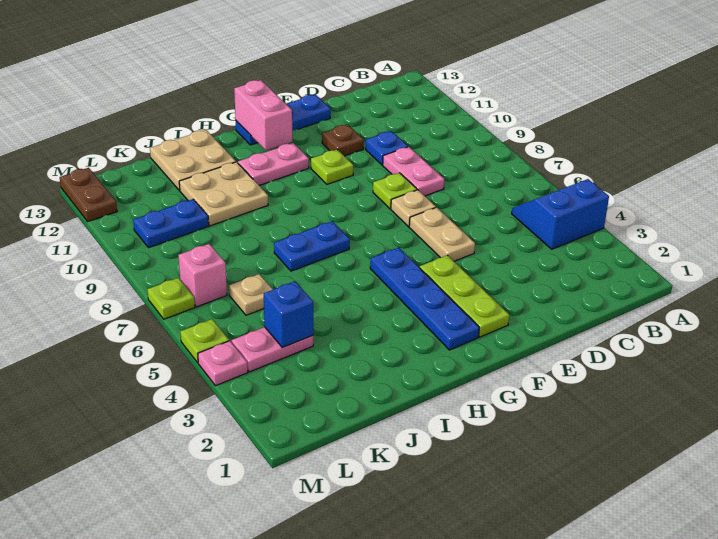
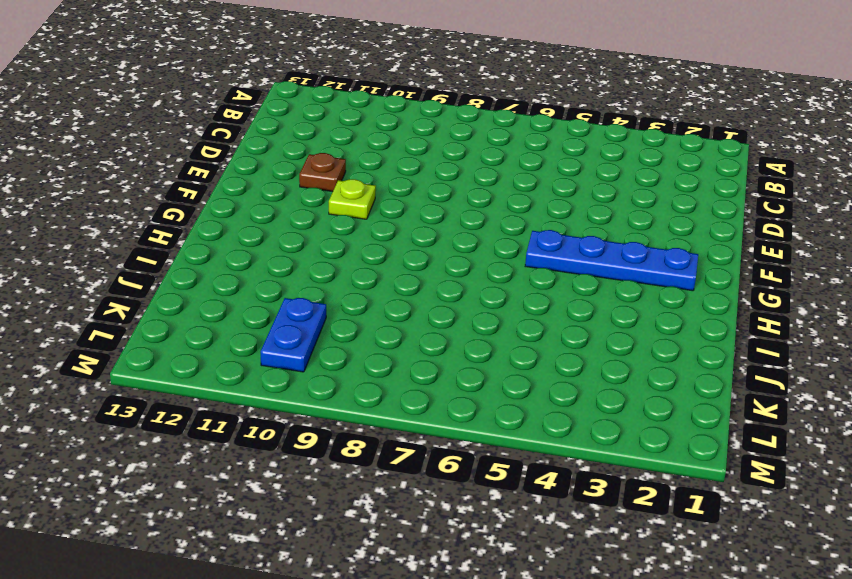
none -> blue slope A4:B5 level 1 top 4
none -> pink plate D8:D9 level 1
none -> blue plate D10 level 1

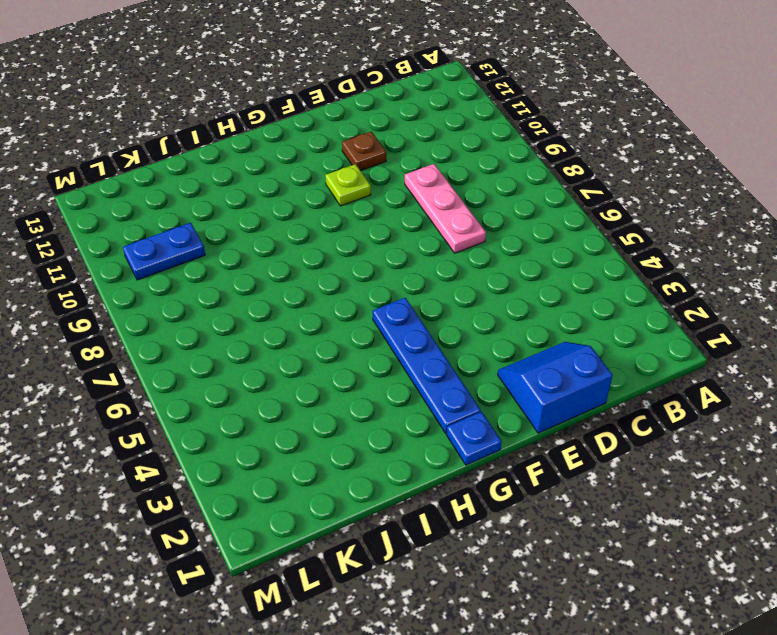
blue slope D1:E2 level 1 top 1 -> blue slope A4:B5 level 1 top 4
pink plate D7:D9 level 1 -> pink plate D8:D9 level 1
blue plate G1 level 1 -> blue plate D10 level 1
none -> tan plate E5:E6 level 1
none -> tan plate E7 level 1
none -> lime plate E8 level 1

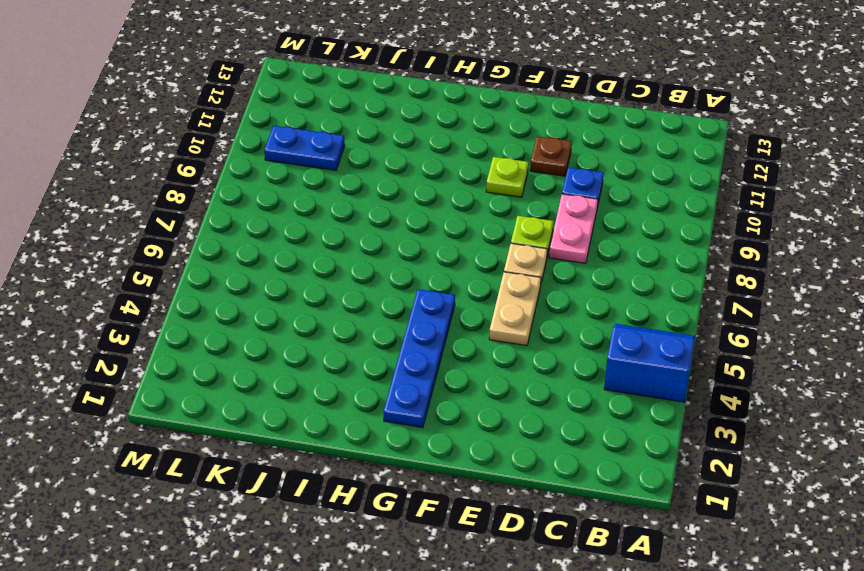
none -> blue plate E13:G13 level 1
none -> lime plate F2:F4 level 1
none -> pink plate G11:H11 level 1

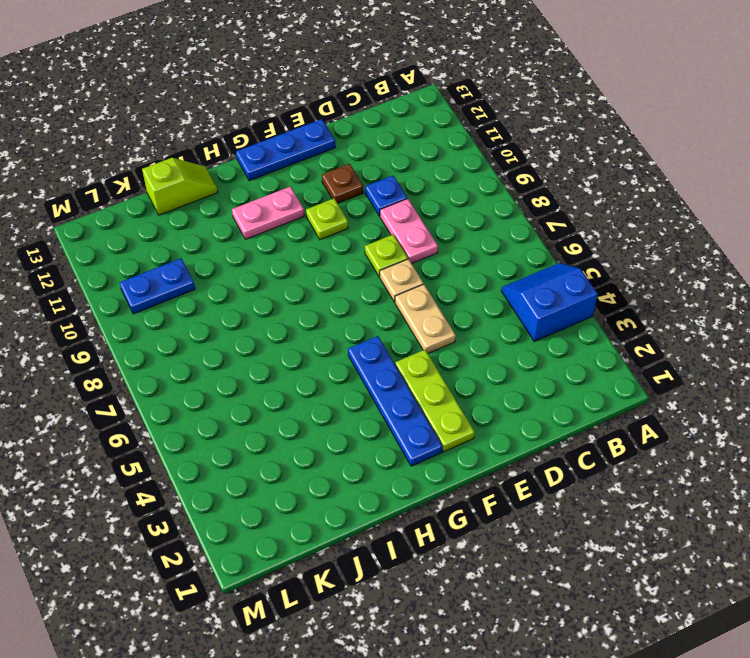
lime slope I13:J13 level 1 top J -> tan plate I12:J13 level 1
none -> blue plate H7:I7 level 1
none -> tan plate I10:J11 level 1
none -> pink plate K4:L4 level 1

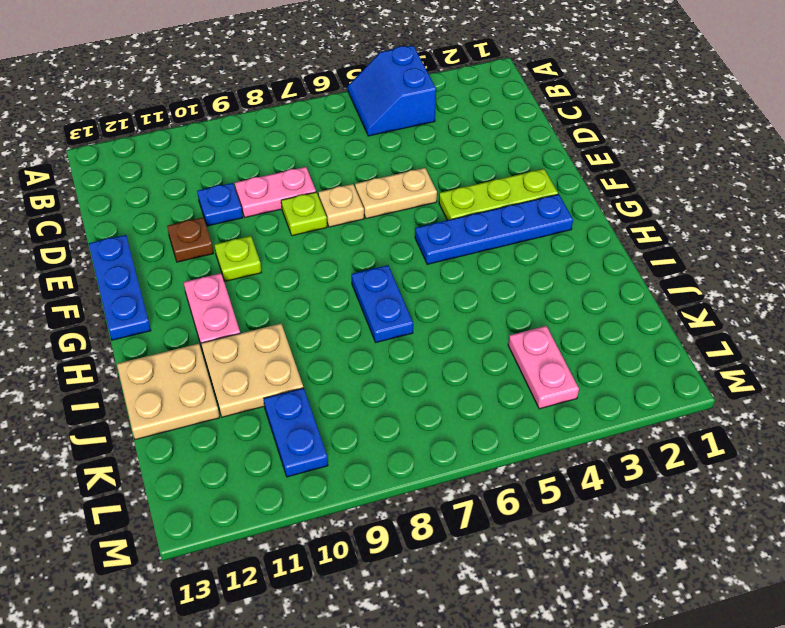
none -> tan plate K6 level 1
none -> pink brick L7 level 1
none -> pink plate M4 level 1

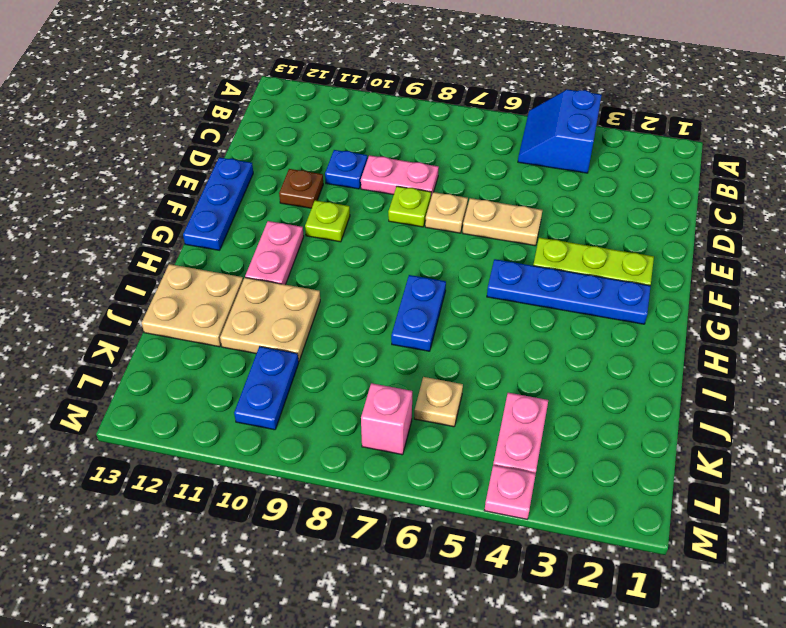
none -> lime plate M5 level 1
none -> lime plate M7 level 1
none -> brown plate M12:M13 level 1

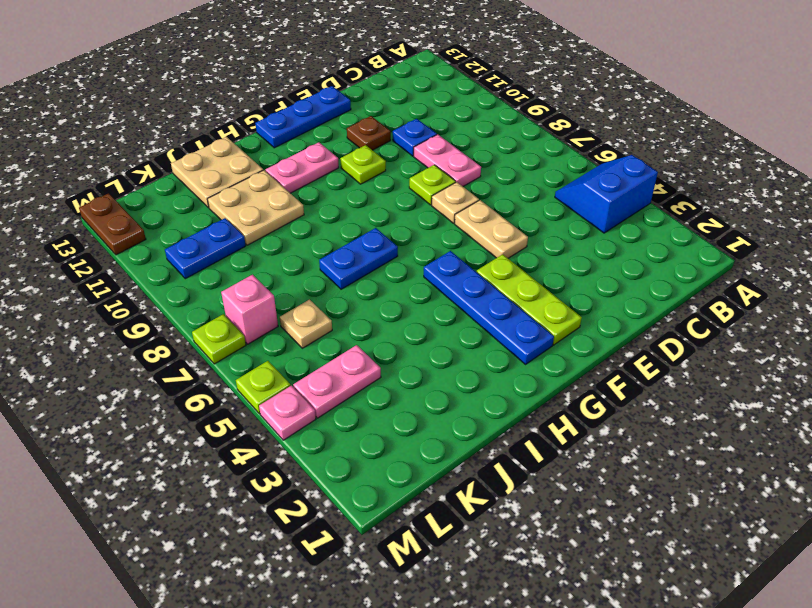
none -> pink brick G12:G13 level 2
none -> blue brick K4 level 2

